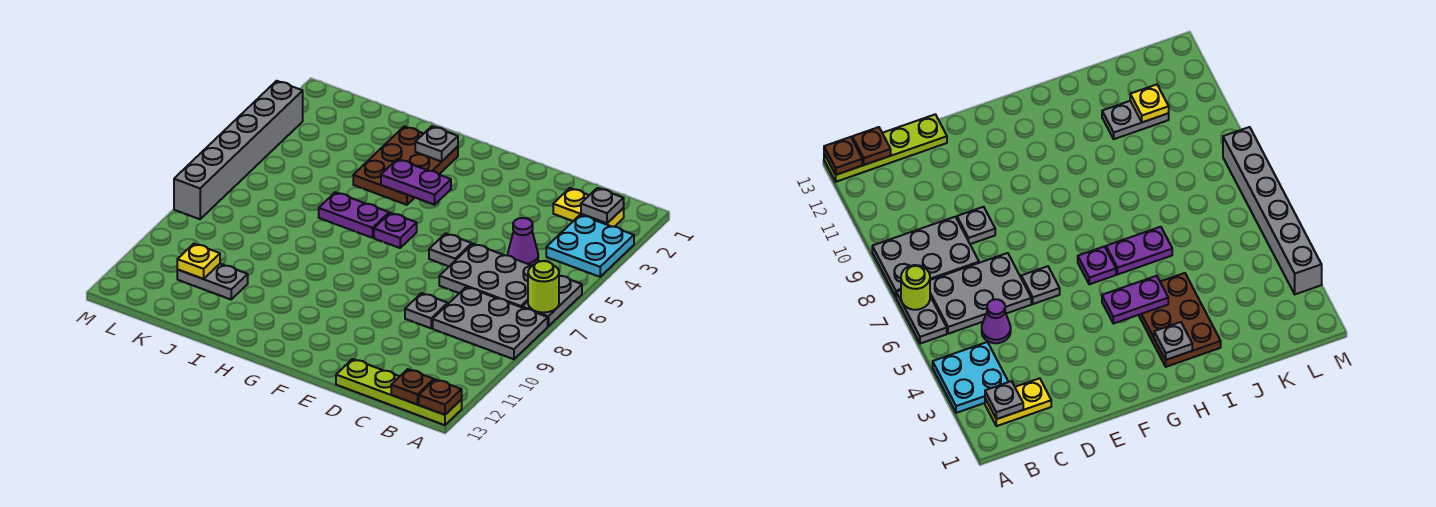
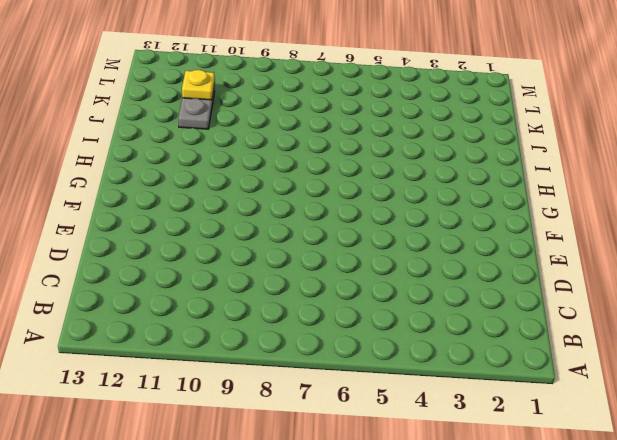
none -> cyan plate A3:B4 level 1
none -> grey plate A6:A7 level 1
none -> grey plate A8:C9 level 1

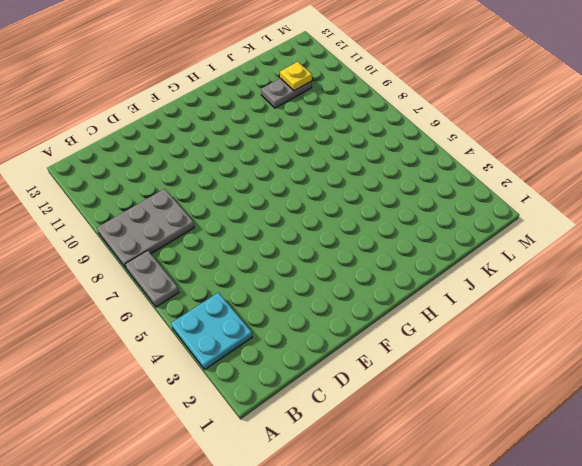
none -> lime plate A13:D13 level 1
none -> yellow plate B2:C2 level 1
none -> grey plate B6:D7 level 1

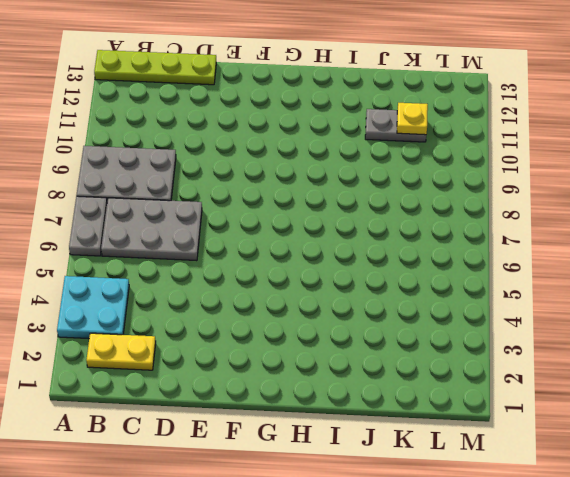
none -> purple cone C5 level 1
none -> grey plate D9 level 1
none -> grey plate E6 level 1

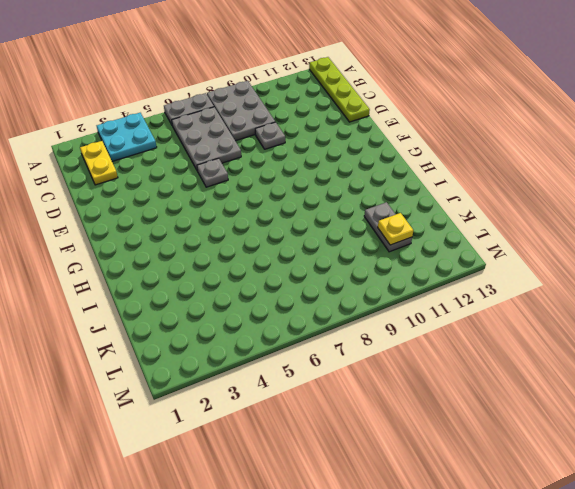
none -> purple cone C5 level 1
none -> purple plate G6 level 1
none -> brown plate H2:I4 level 1

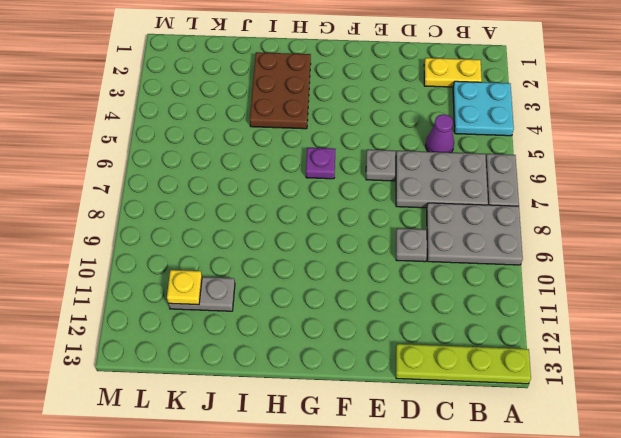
none -> purple plate H6:I6 level 1
none -> grey brick M3:M8 level 1
none -> lime round brick A7 level 2

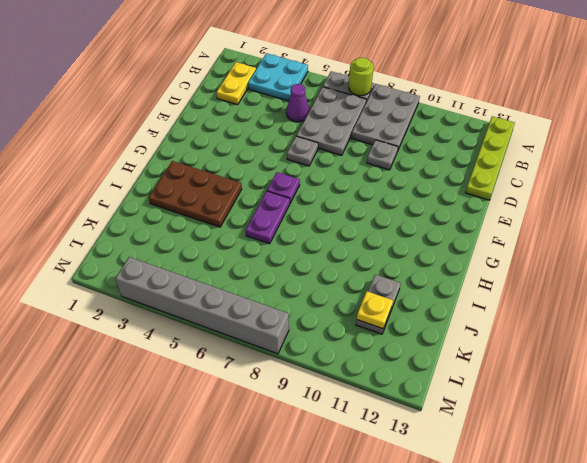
none -> brown plate A13 level 2
none -> grey plate B2 level 2
none -> brown plate B13 level 2

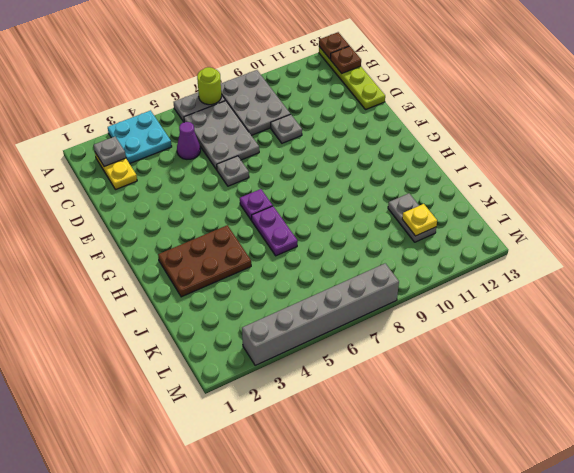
none -> purple plate G4:H4 level 2
none -> grey plate H2 level 2

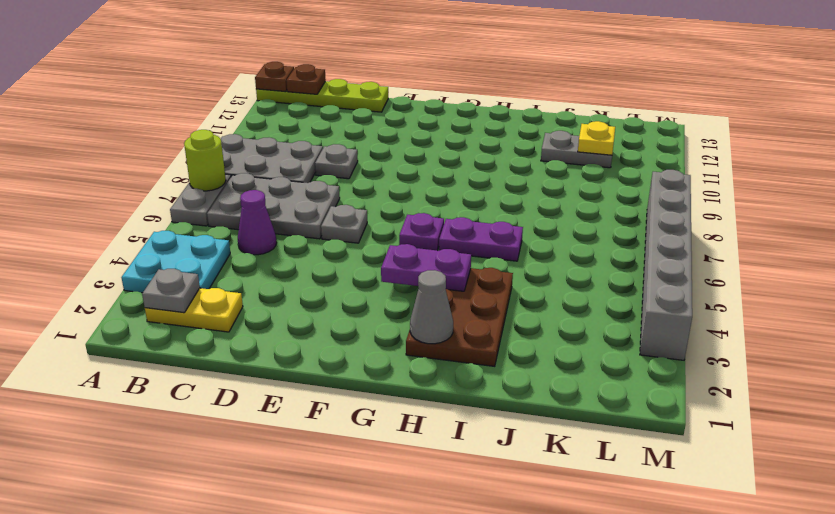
grey cone H2 level 2 -> grey plate H2 level 2

